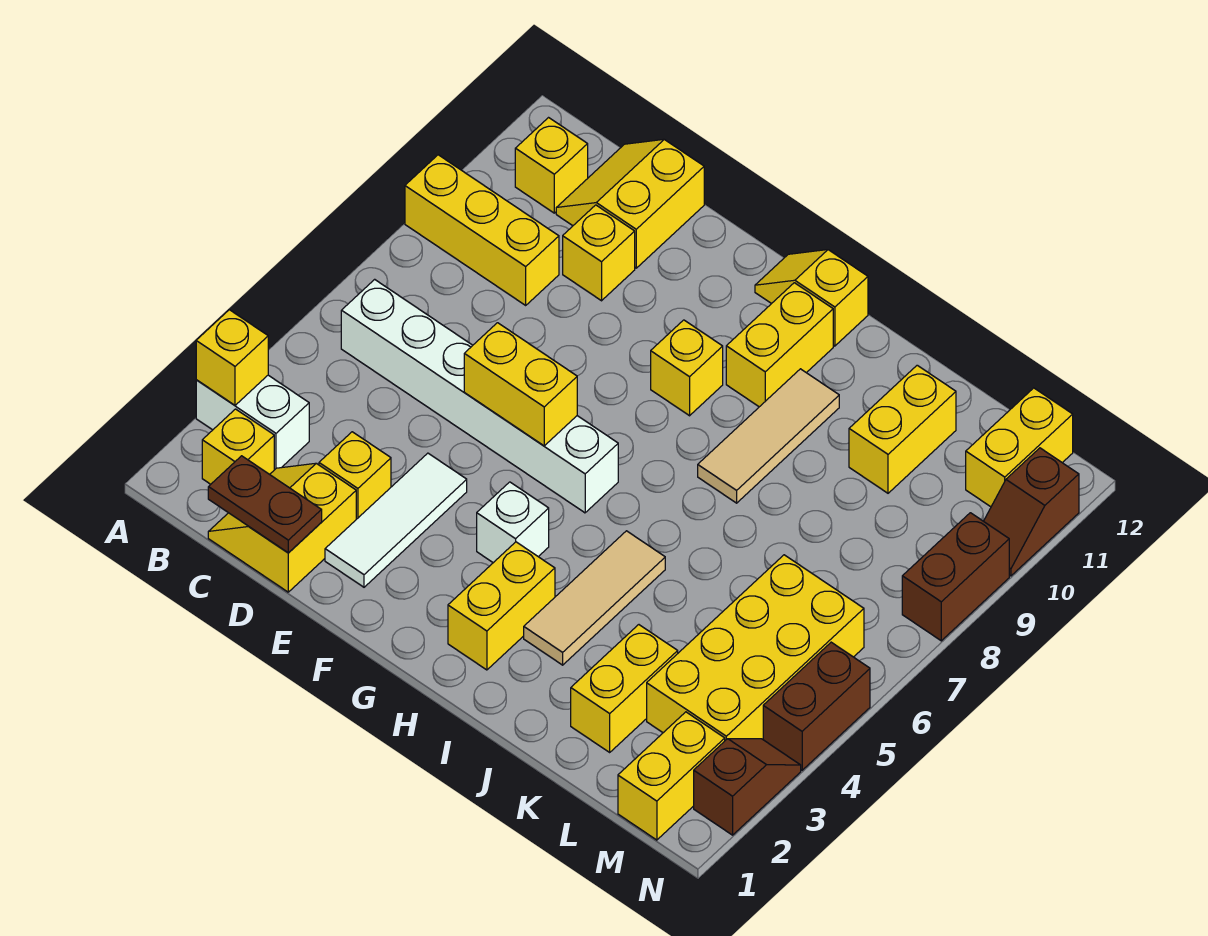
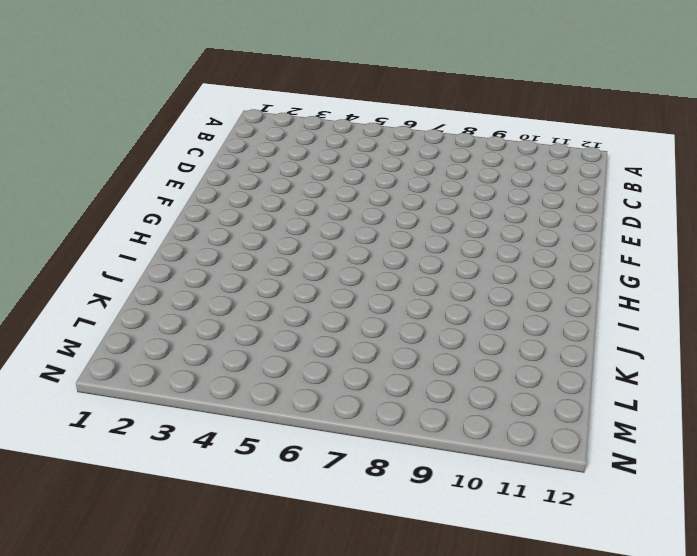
none -> white brick A3:B3 level 1
none -> yellow brick A9:C9 level 1
none -> yellow brick B2 level 1

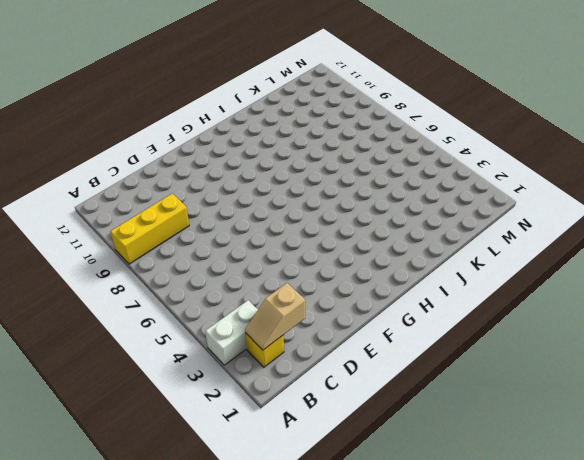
tan slope B2:C2 level 2 top C -> none
none -> white brick B6:G6 level 1
none -> yellow brick B11 level 1
none -> yellow slope C1:D2 level 1 top D

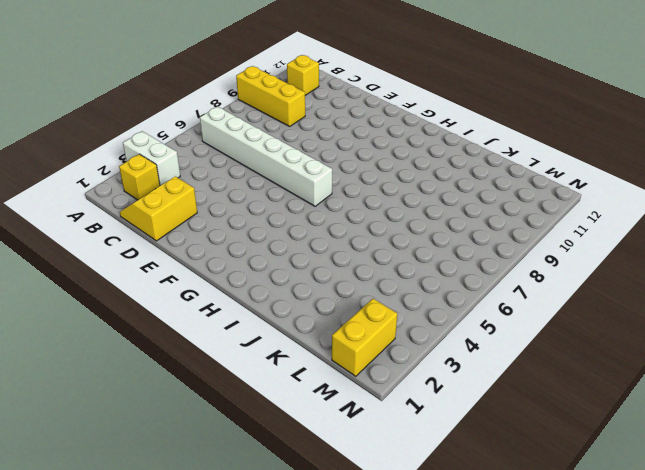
none -> yellow slope C11:D12 level 1 top D
none -> yellow brick D3 level 1
none -> yellow brick D10 level 1

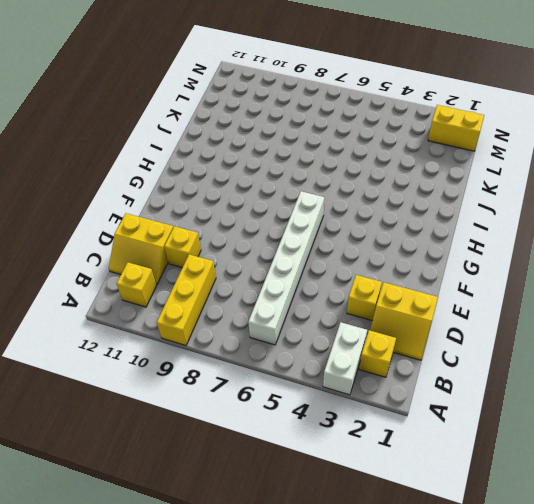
none -> white tile E2:E4 level 1
none -> white brick G4 level 1
none -> yellow brick G9 level 1

